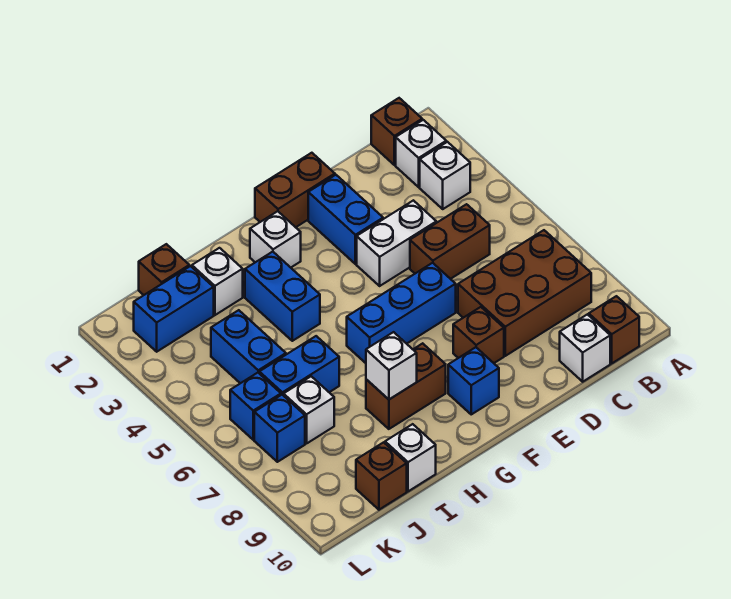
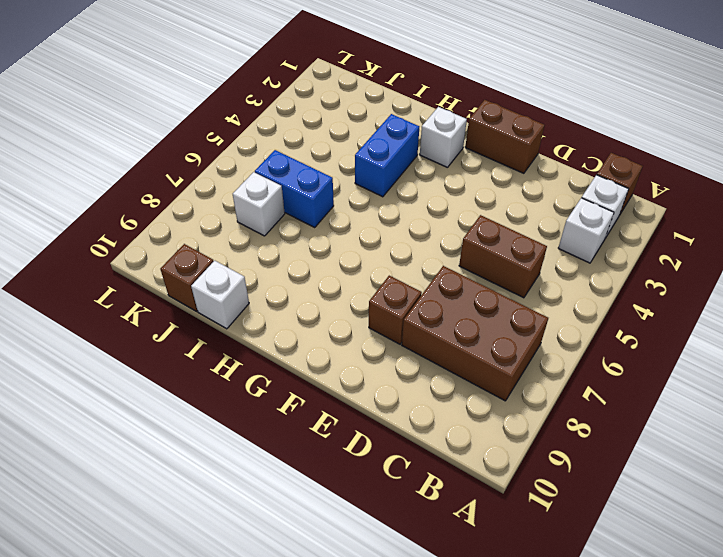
none -> brown brick B10 level 1
none -> white brick C10 level 1
none -> white brick D4:E4 level 1

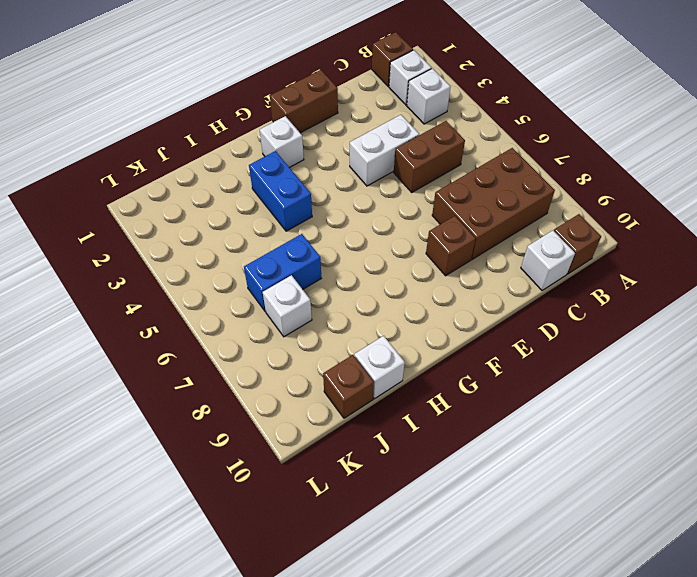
none -> blue brick E2:E3 level 1
none -> blue brick E6:G6 level 1
none -> blue brick F9 level 1

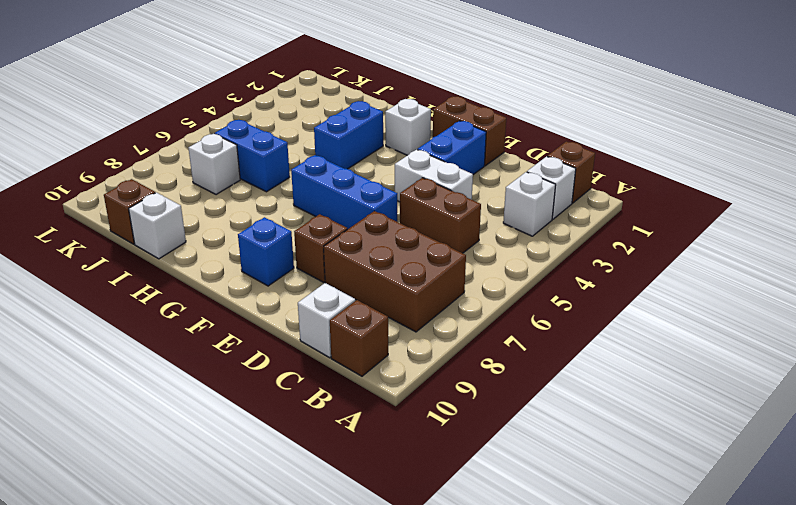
none -> brown brick G8:H8 level 1
none -> white brick I2 level 1
none -> brown brick J1 level 1

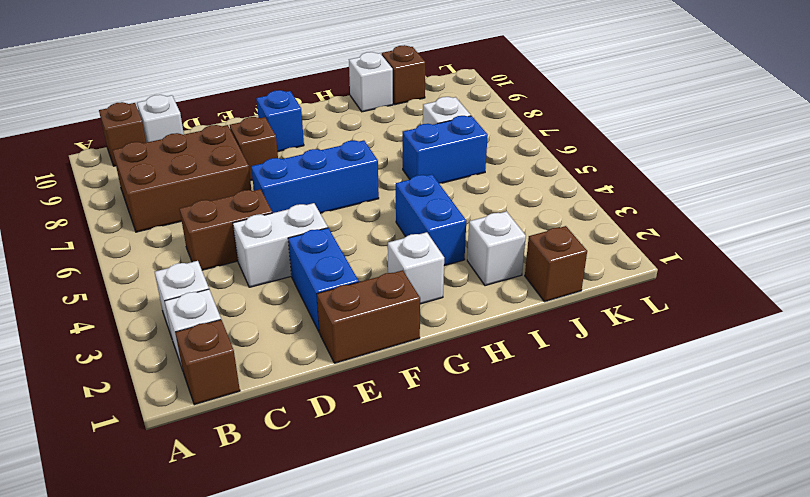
none -> brown brick G8:H8 level 1
none -> blue brick J2:K2 level 1
none -> blue brick J4:J5 level 1

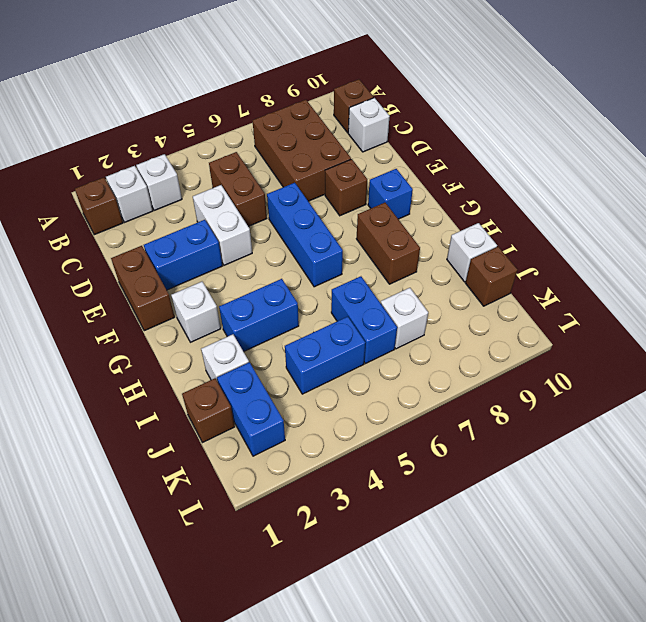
none -> blue brick K6 level 1
none -> blue brick K7 level 1
none -> white brick H8 level 2

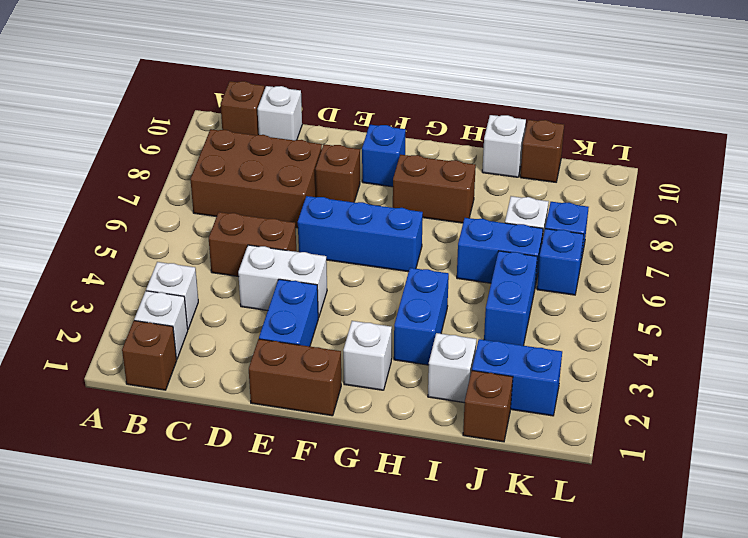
none -> white brick H8 level 2

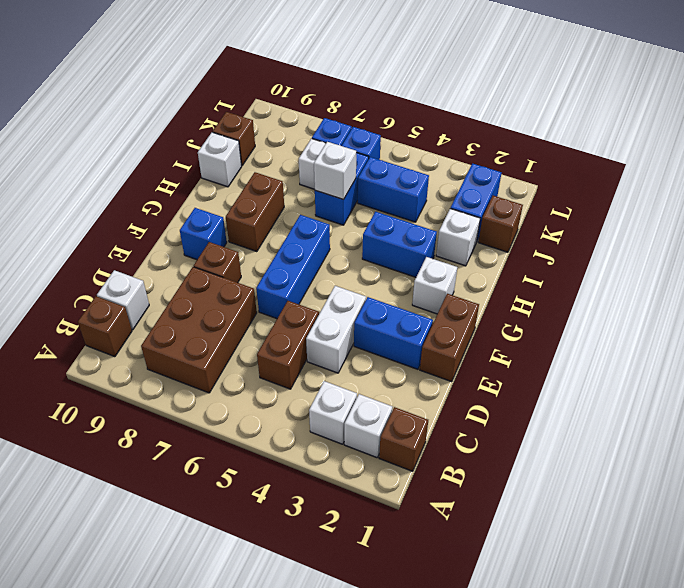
white brick I6 level 2 -> white brick H8 level 2

